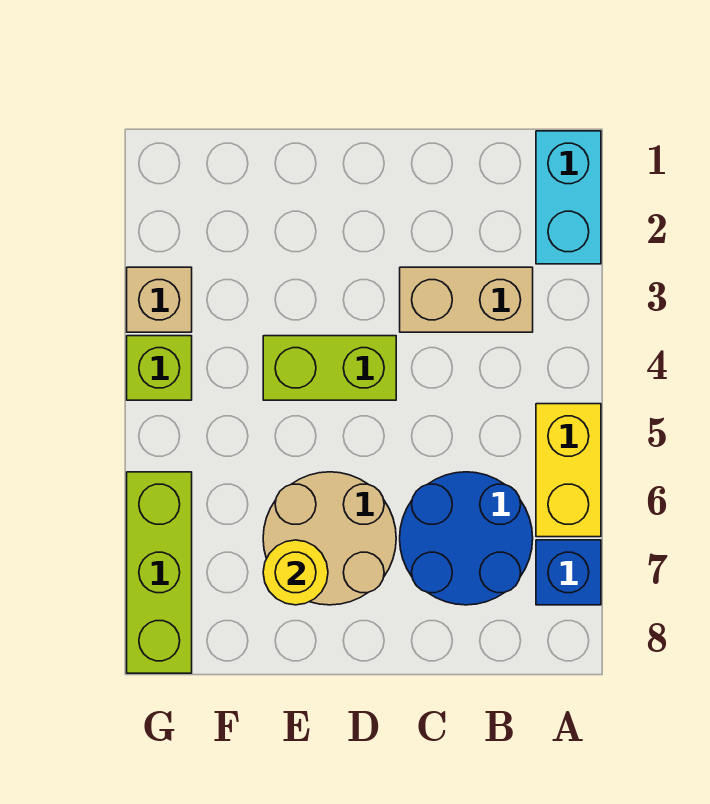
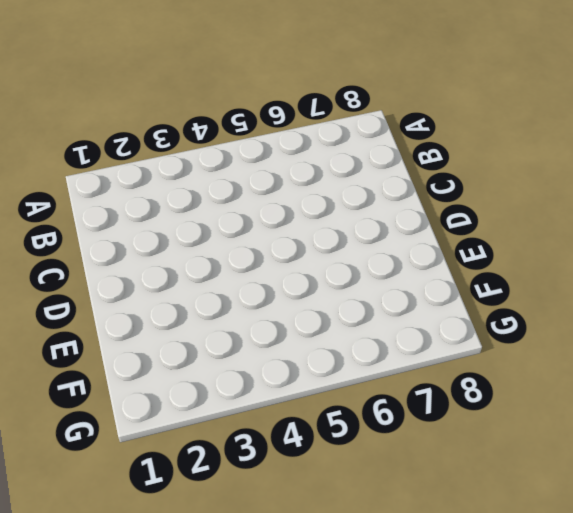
none -> cyan brick A1:A2 level 1
none -> yellow brick A5:A6 level 1

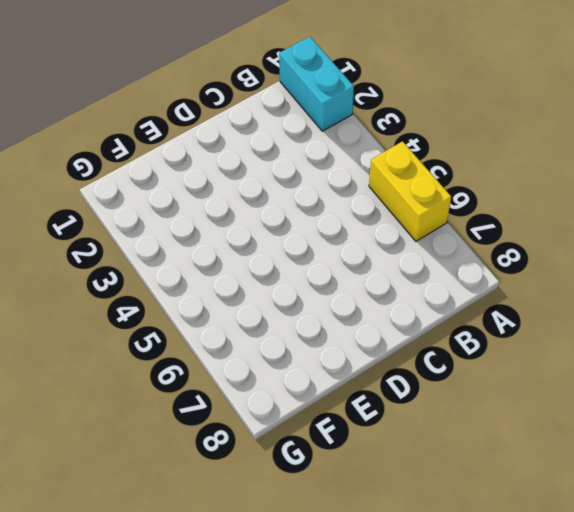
none -> blue brick A7 level 1
none -> tan brick B3:C3 level 1

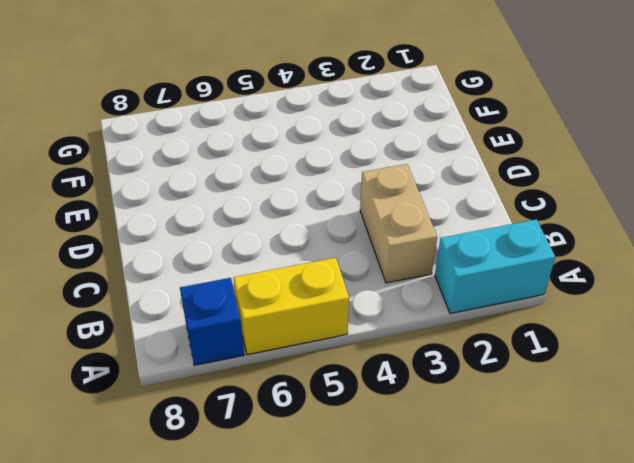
none -> blue round brick B6:C7 level 1
none -> lime brick D4:E4 level 1

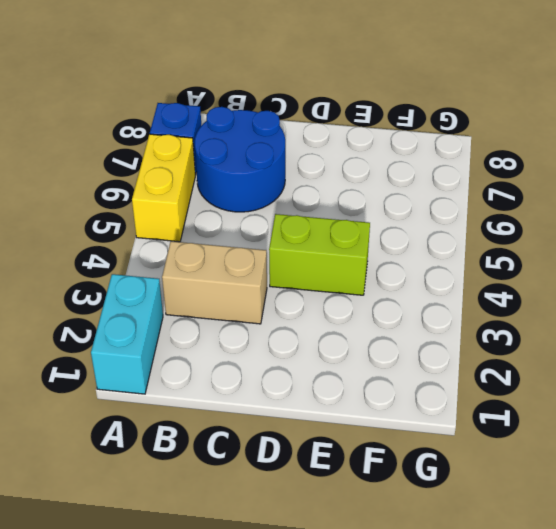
none -> tan round brick D6:E7 level 1
none -> tan brick G3 level 1

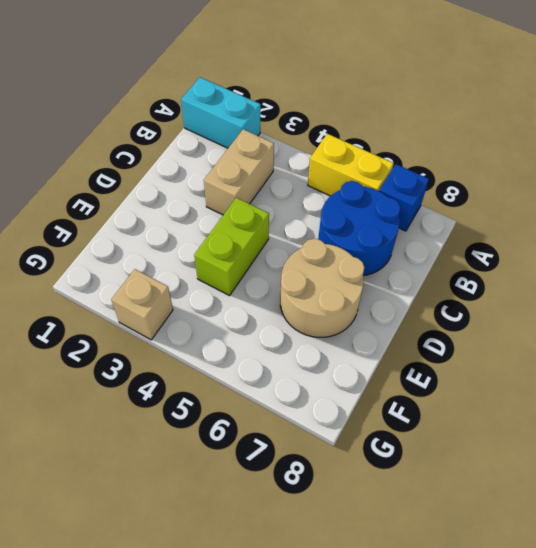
none -> lime brick G4 level 1
none -> lime brick G6:G8 level 1

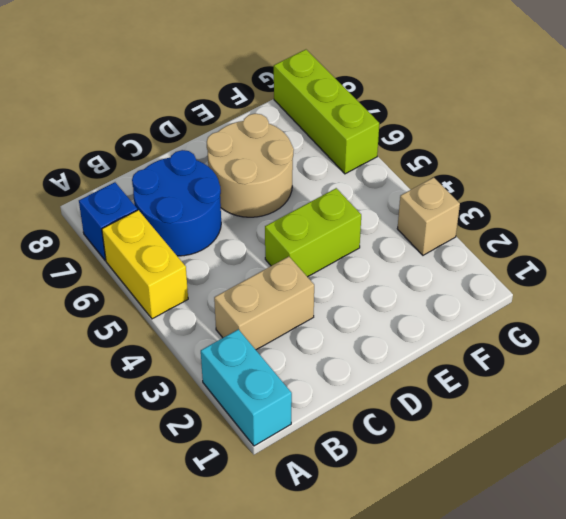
none -> lime brick G4 level 1
none -> yellow round brick E7 level 2

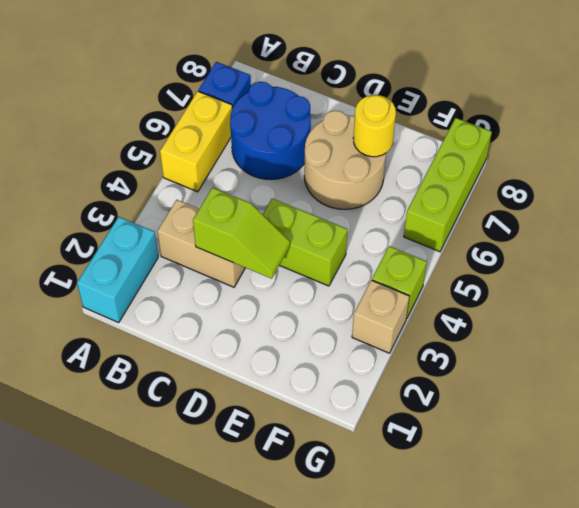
lime slope C3:D3 level 2 top C -> none

